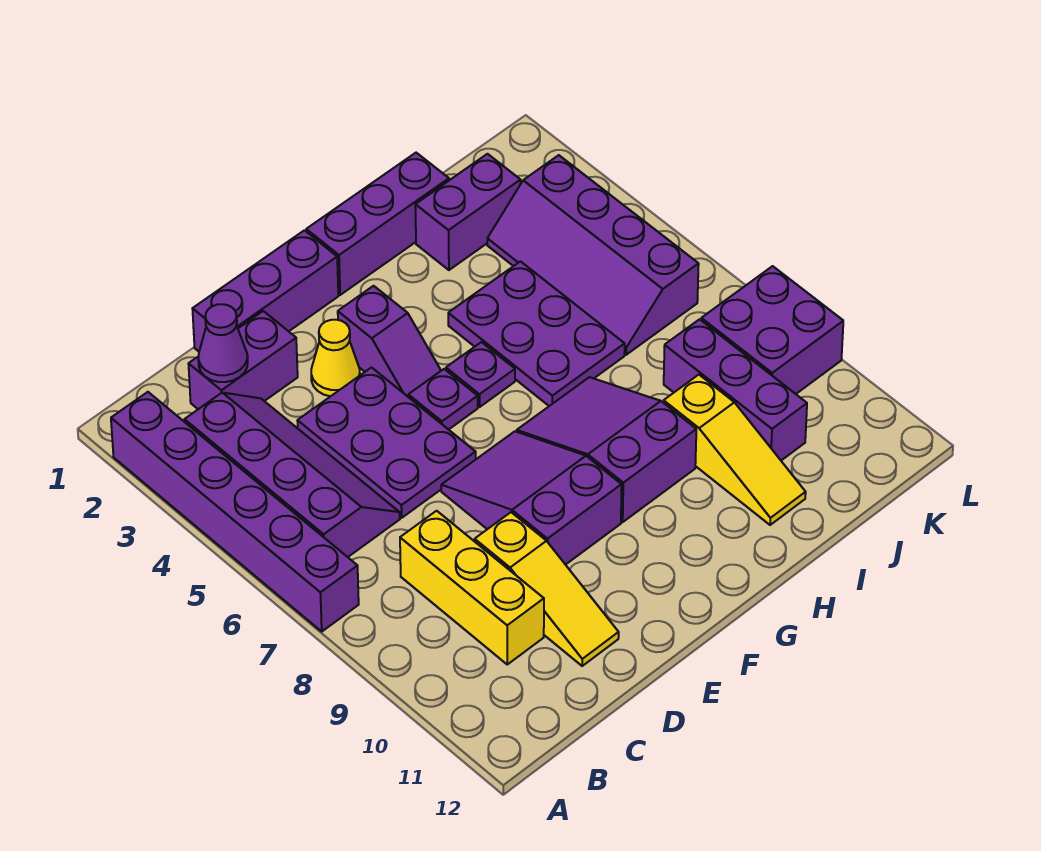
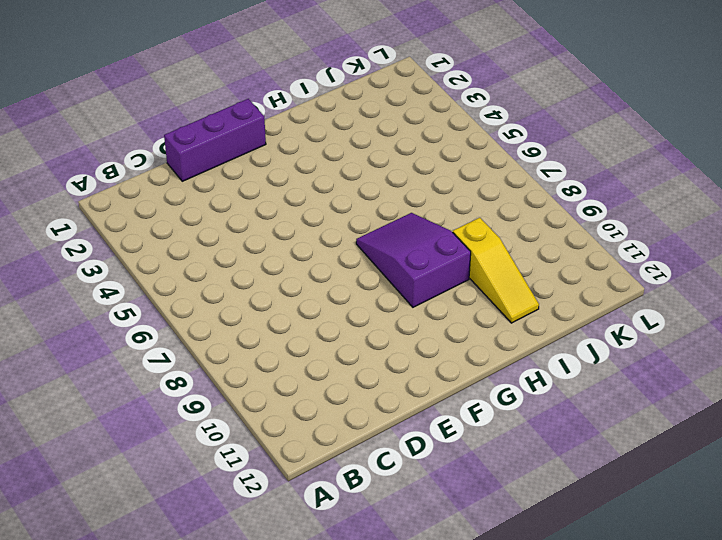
none -> purple brick A2:A7 level 1
none -> purple slope B3:C6 level 1 top B
none -> purple brick C2:D2 level 1

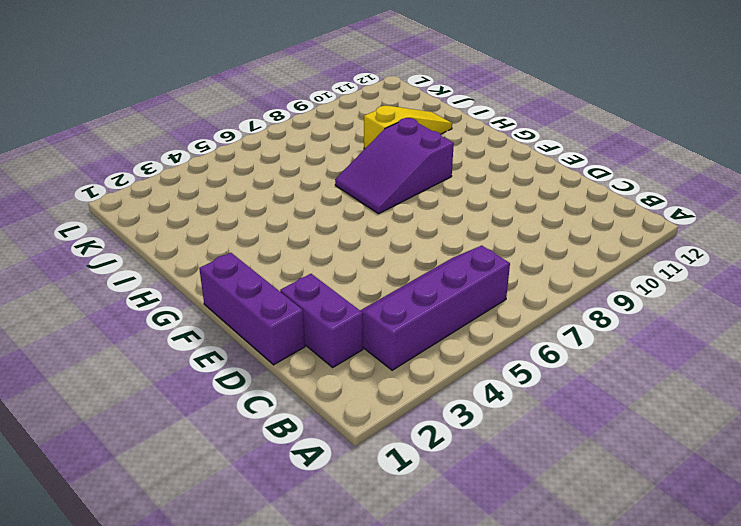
none -> purple brick A2:A7 level 1
none -> yellow brick C8:C10 level 1
none -> purple plate D4:E6 level 1

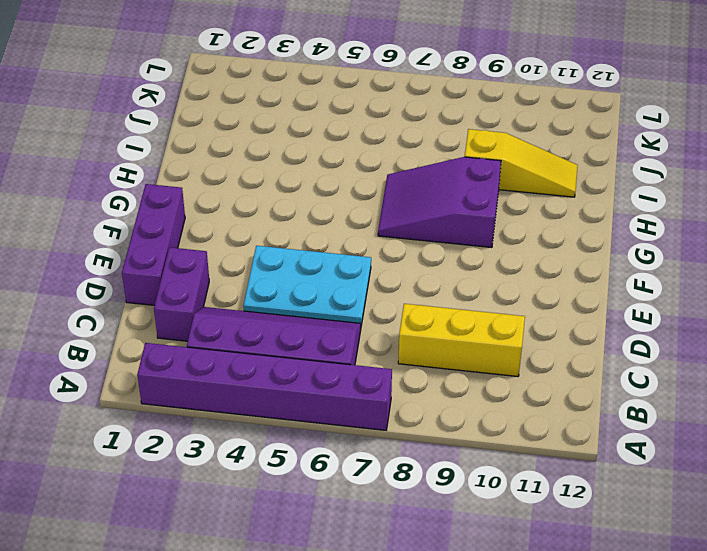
cyan plate D4:E6 level 1 -> purple plate D4:E6 level 1
none -> yellow slope D9:D11 level 1 top 9
none -> yellow cone E3 level 1
none -> purple slope E7:F9 level 1 top 9

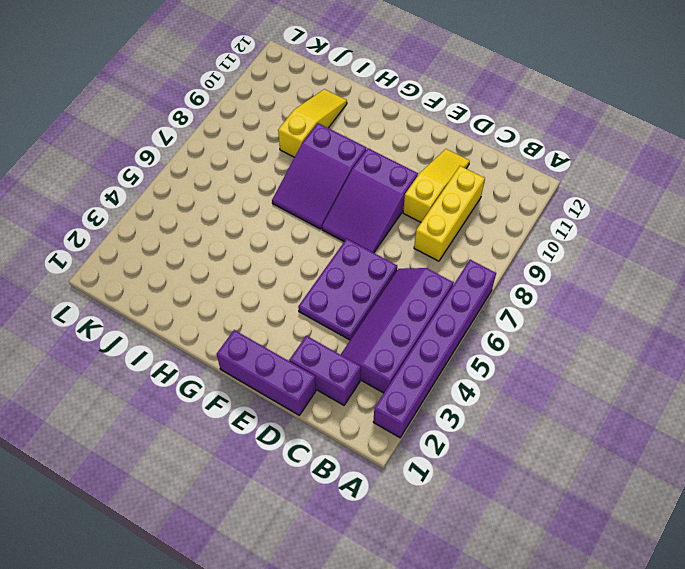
none -> yellow cone E3 level 1
none -> purple slope F3:F4 level 1 top 3
none -> purple plate F5 level 1

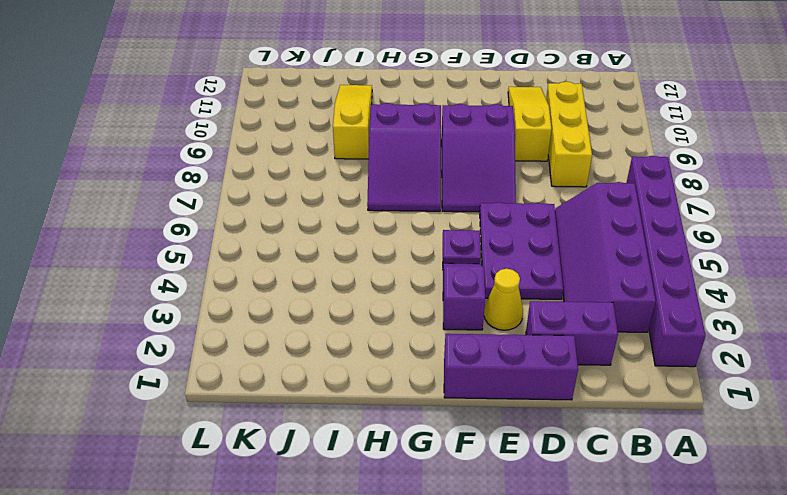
none -> purple brick G1:I1 level 1
none -> purple plate G5 level 1
none -> purple plate H4:I6 level 1

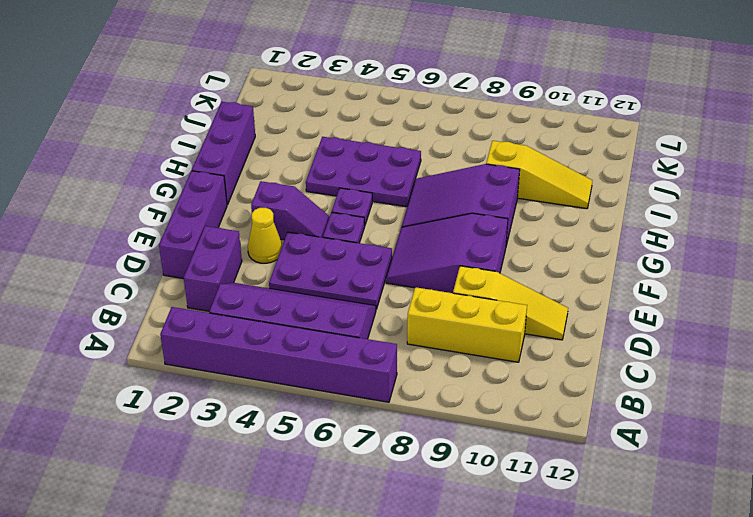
none -> purple brick I2:J2 level 1
none -> purple slope J3:K6 level 1 top K
none -> purple brick J8:J10 level 1

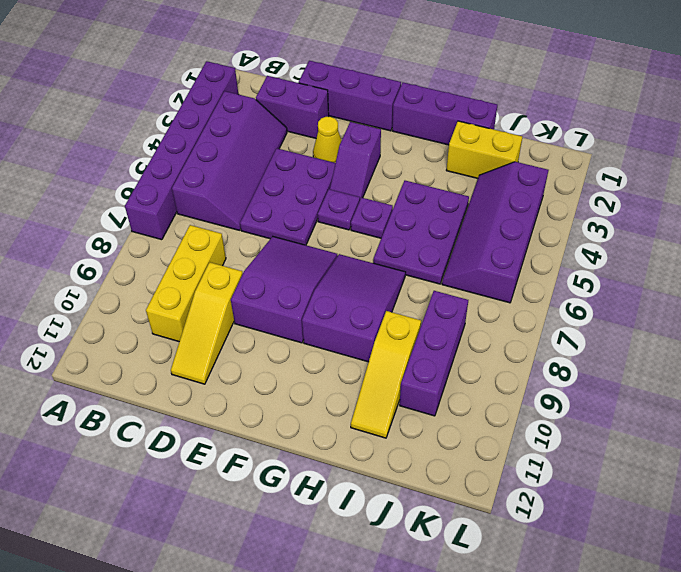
yellow brick I2:J2 level 1 -> purple brick I2:J2 level 1
none -> purple brick K8:L9 level 1
none -> purple cone C2 level 2

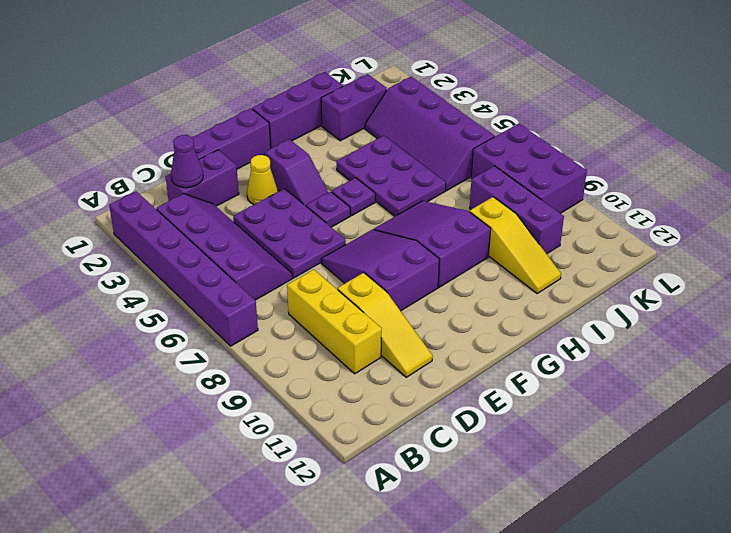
purple brick K7:L9 level 1 -> purple brick K8:L9 level 1

